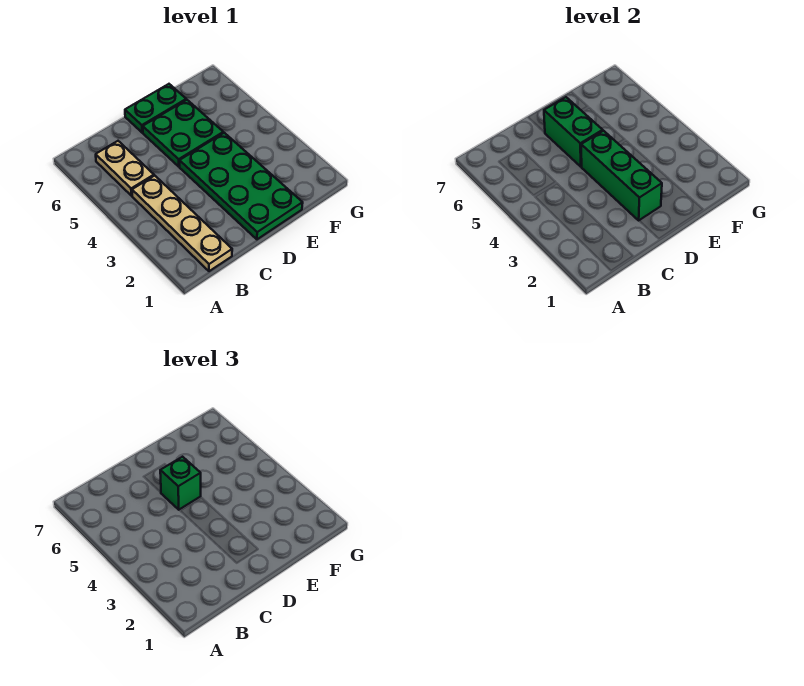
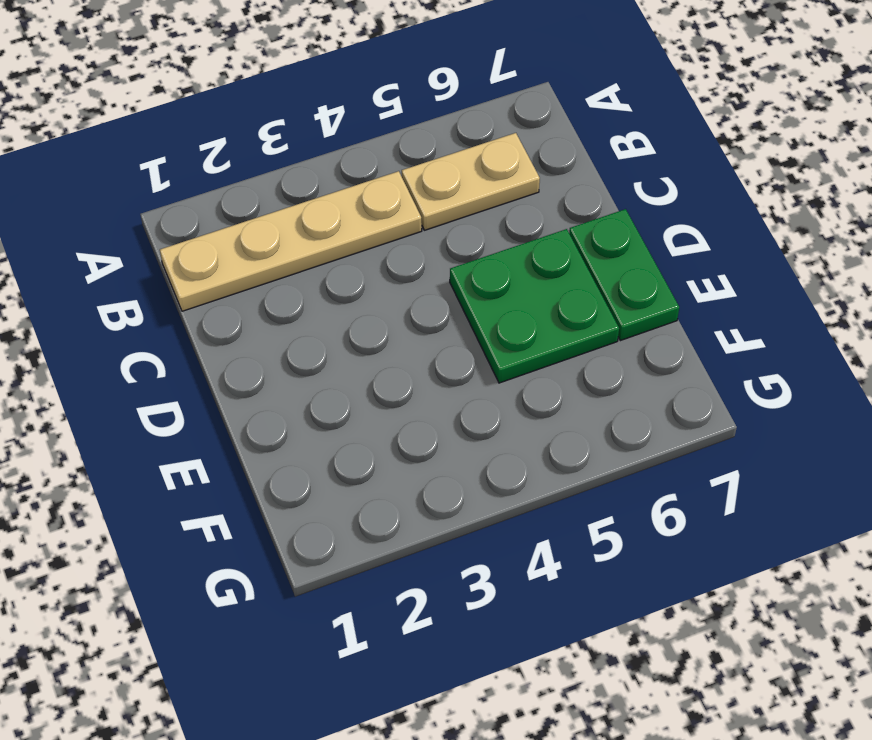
none -> green plate D1:E4 level 1
none -> green brick D2:D4 level 2

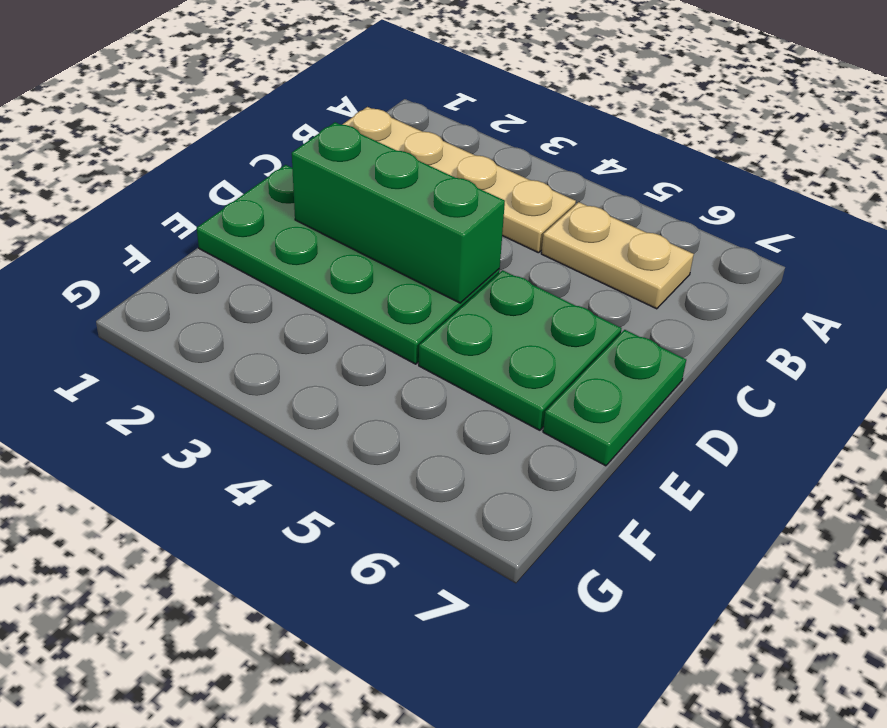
none -> green brick D5:D6 level 2
none -> green brick D5 level 3

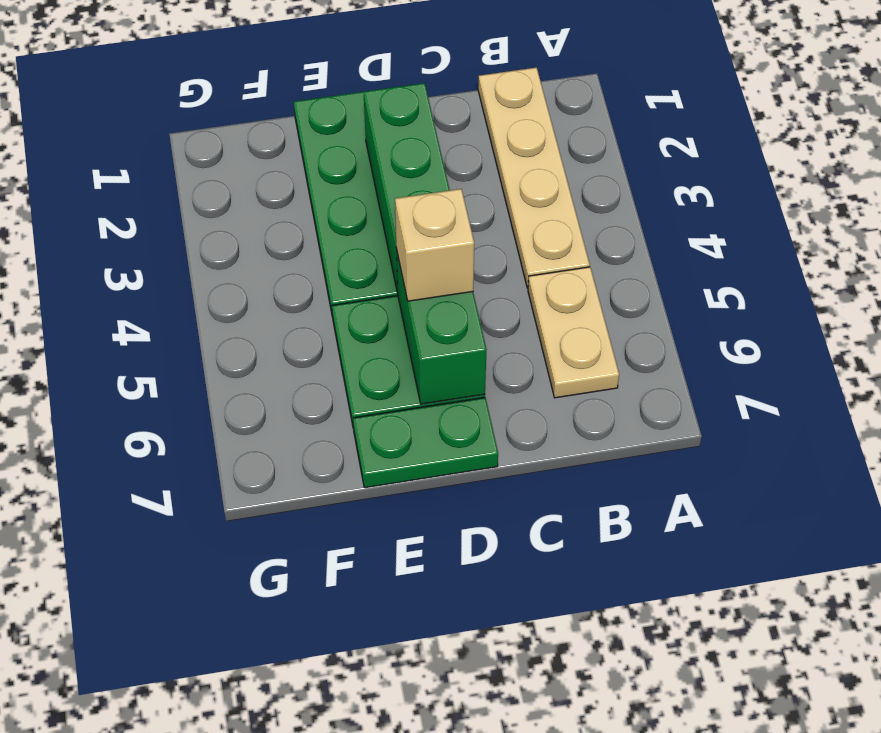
tan brick D5 level 3 -> green brick D5 level 3

